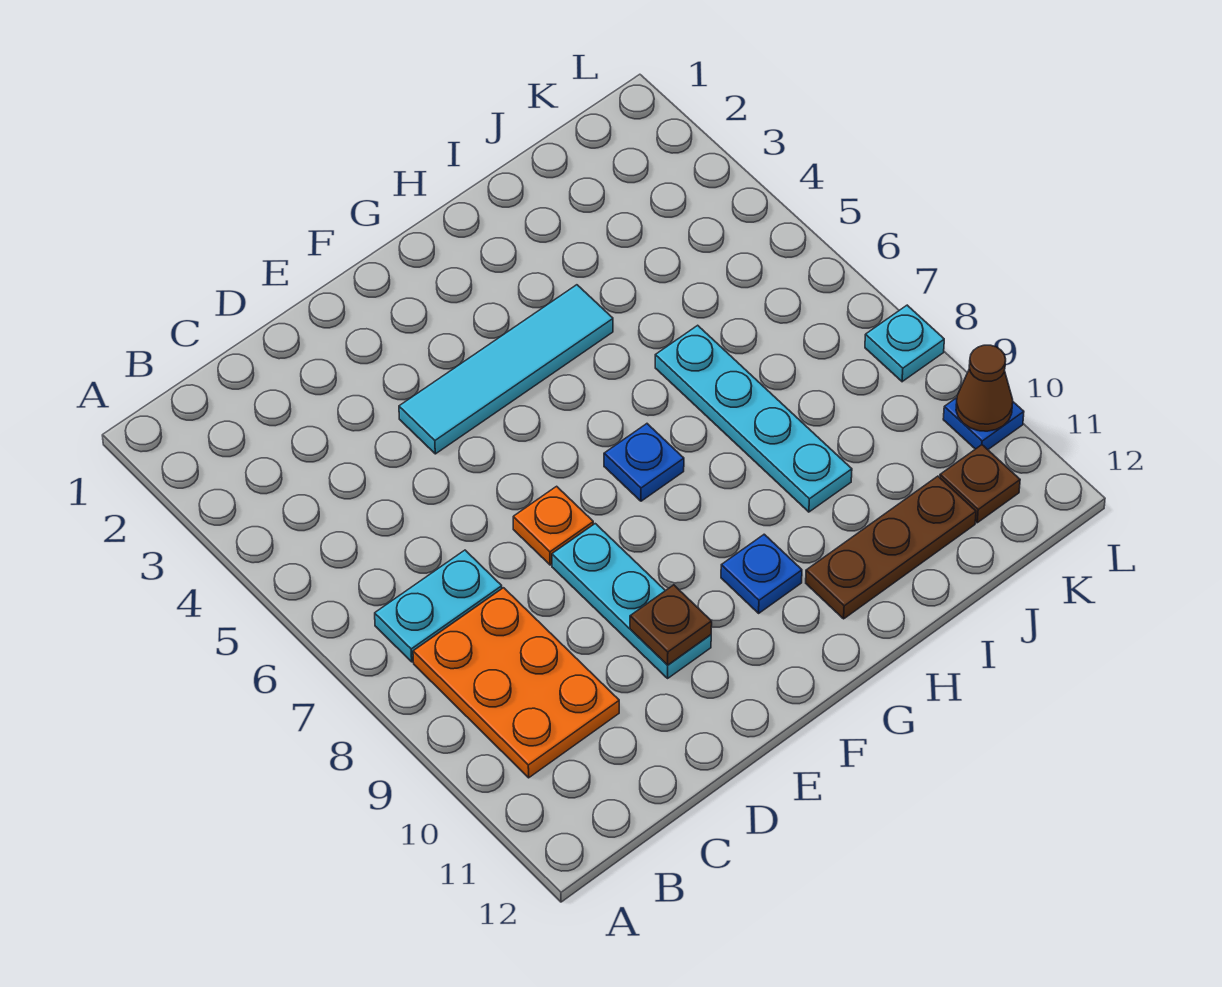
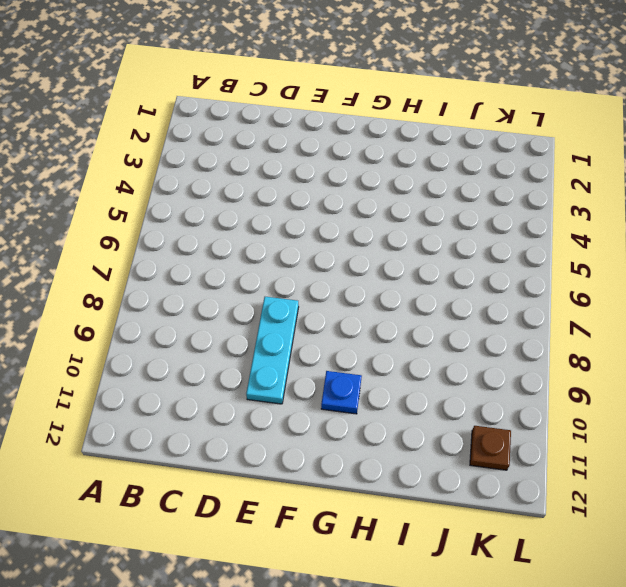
none -> cyan plate B7:C7 level 1
none -> orange plate B8:C10 level 1
none -> cyan tile E4:H4 level 1

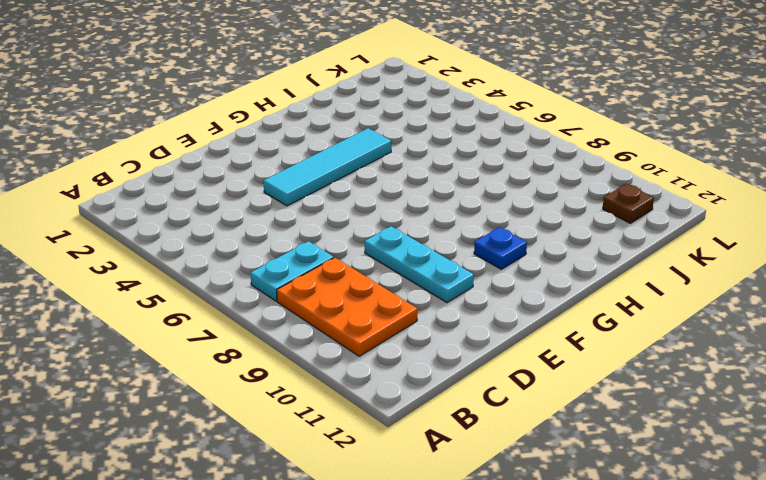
none -> orange plate E7 level 1
none -> blue plate G7 level 1
none -> brown plate H11:J11 level 1

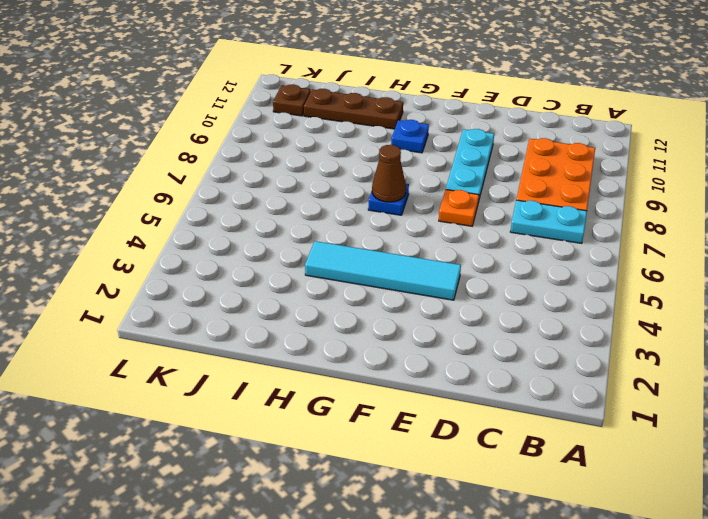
brown cone G7 level 2 -> brown cone L10 level 2
none -> cyan plate I6:I9 level 1
none -> cyan plate L8 level 1
none -> blue plate L10 level 1

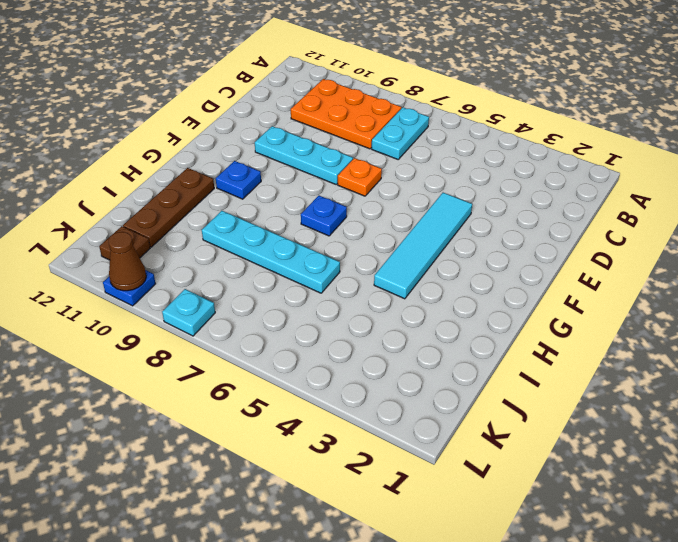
none -> brown plate E10 level 2

